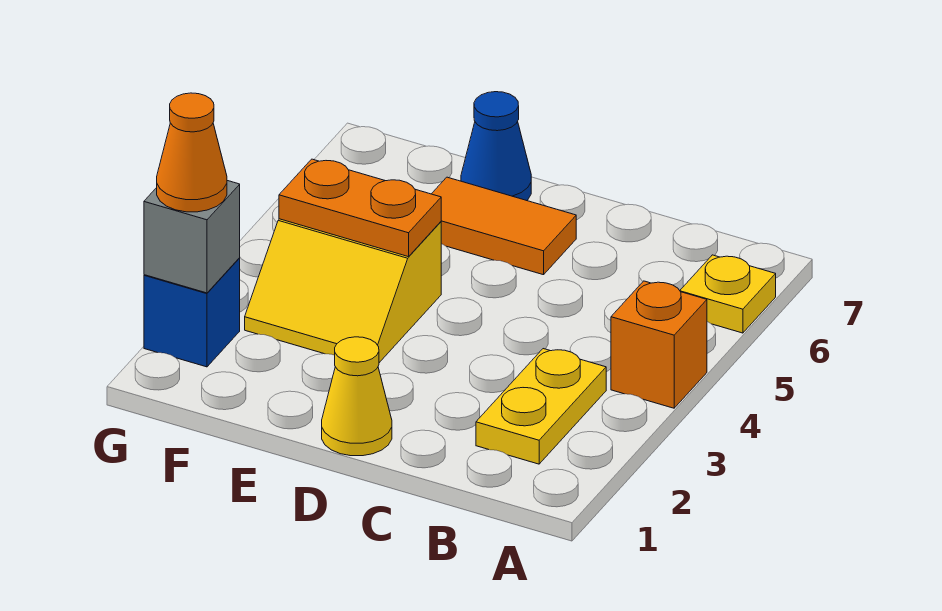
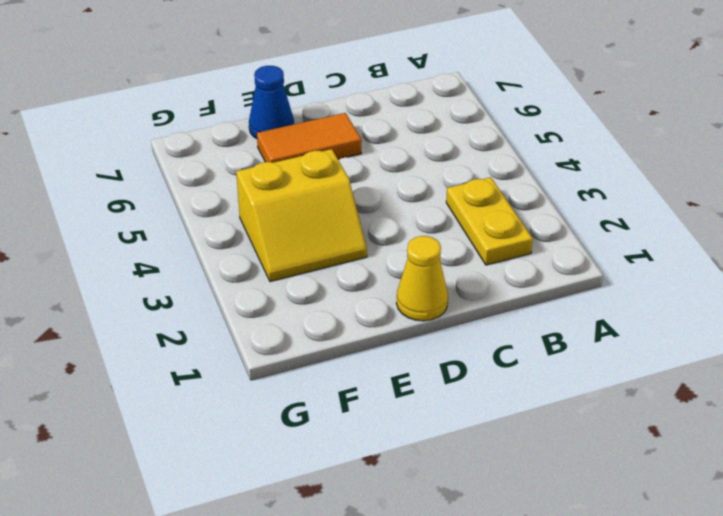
none -> orange brick A4 level 1
none -> yellow plate A6 level 1

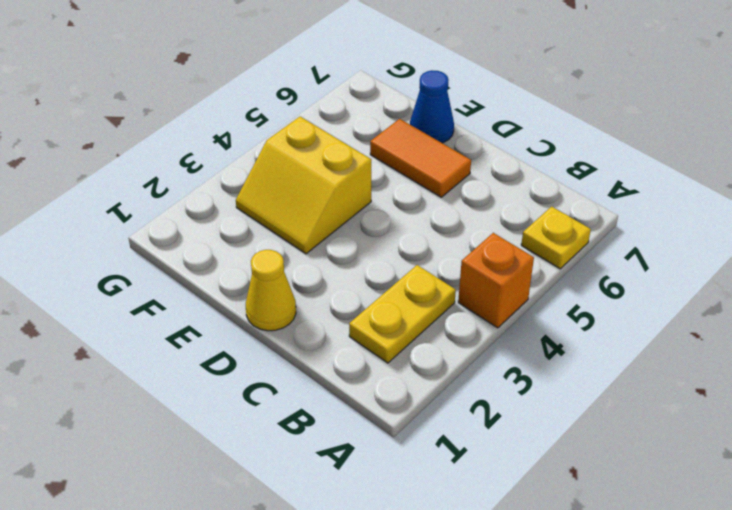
none -> blue brick G2 level 1
none -> orange plate E4:F4 level 2

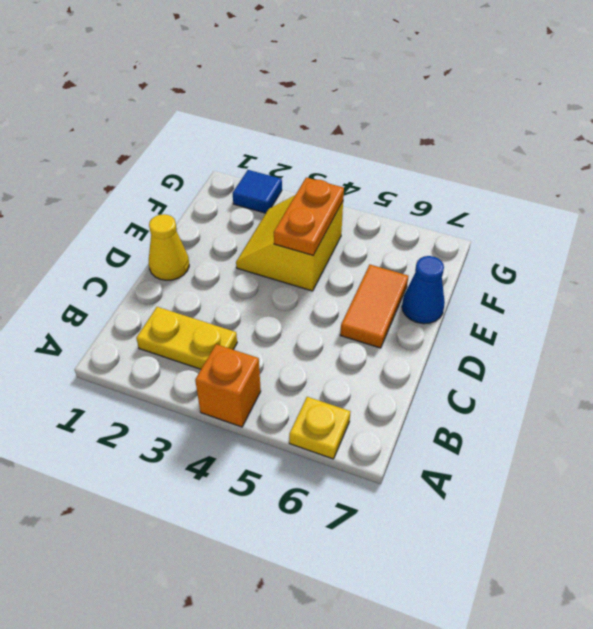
blue tile G2 level 1 -> blue brick G2 level 1
none -> grey brick G2 level 2
none -> orange cone G2 level 3

